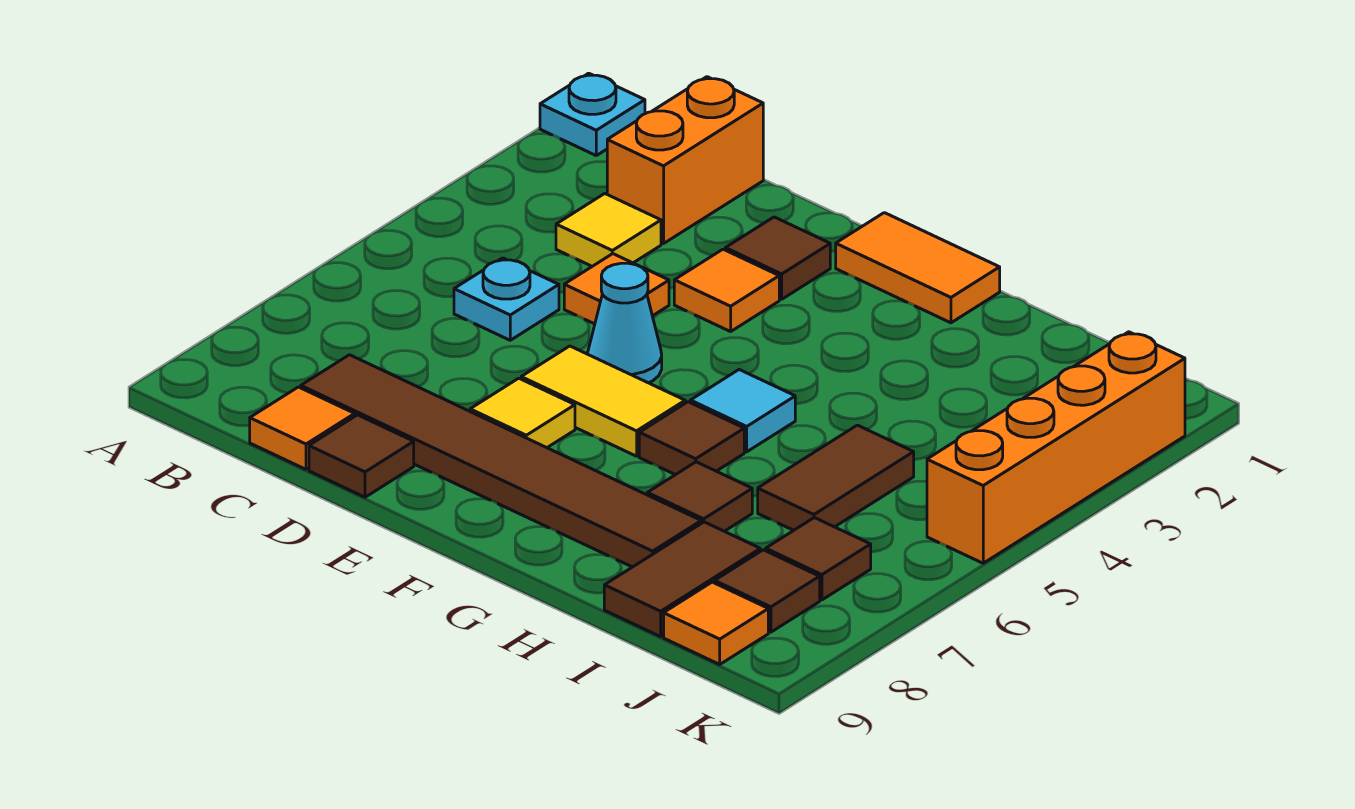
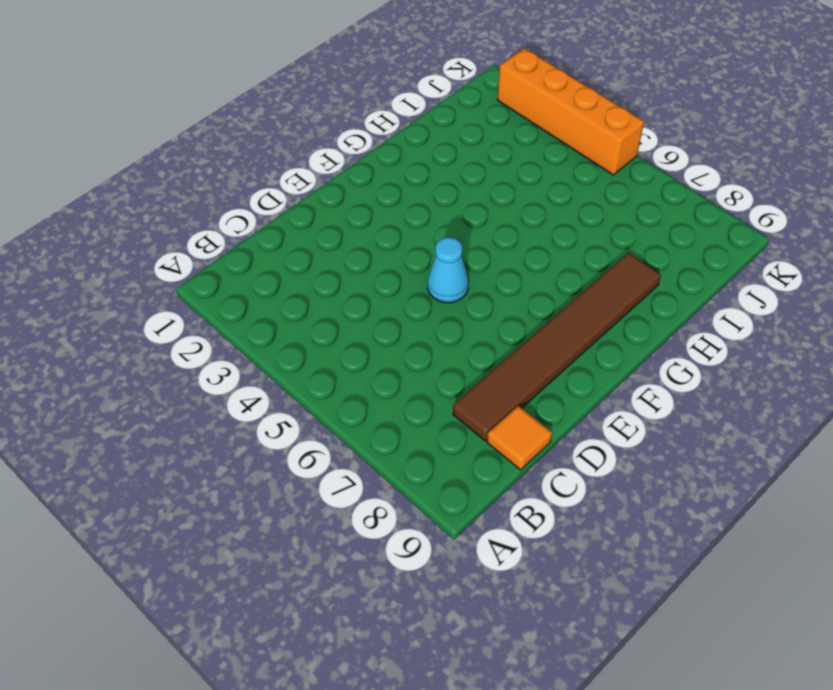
none -> cyan plate A1 level 1
none -> orange brick C1:C2 level 1
none -> yellow tile C3 level 1

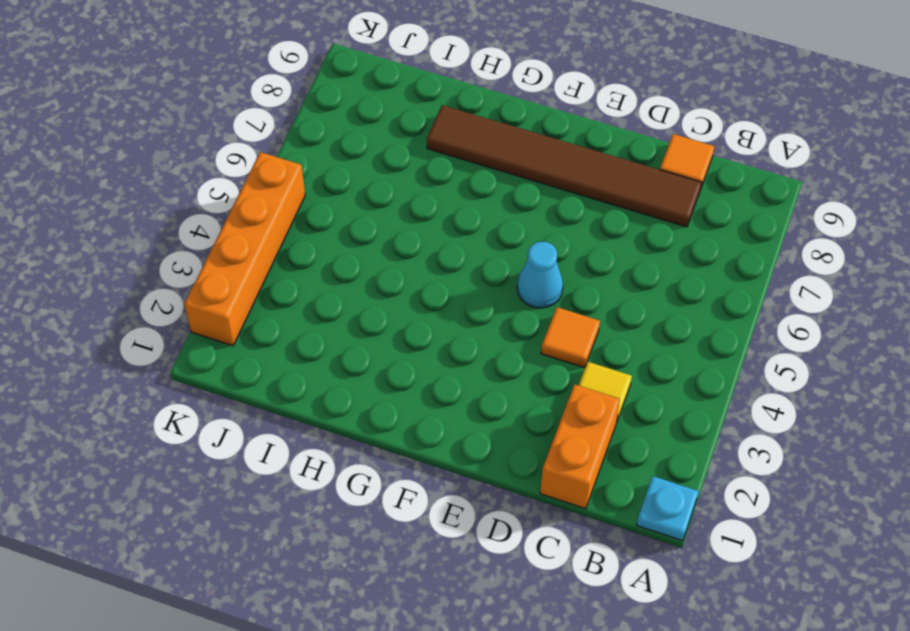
none -> cyan plate C5 level 1
none -> brown tile D9 level 1
none -> brown tile E2 level 1

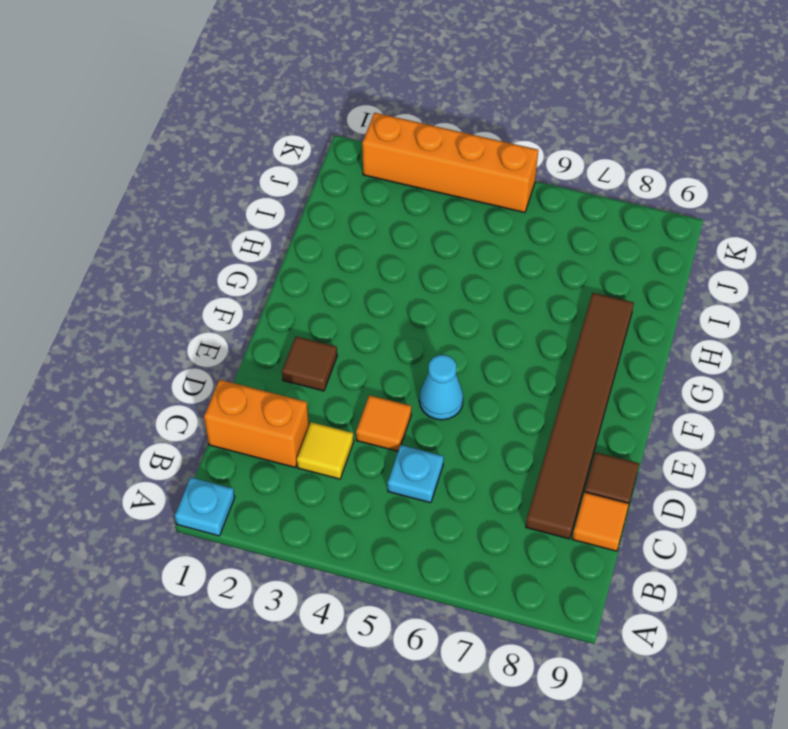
none -> orange tile E3 level 1
none -> yellow tile E6:F6 level 1
none -> yellow tile E7 level 1

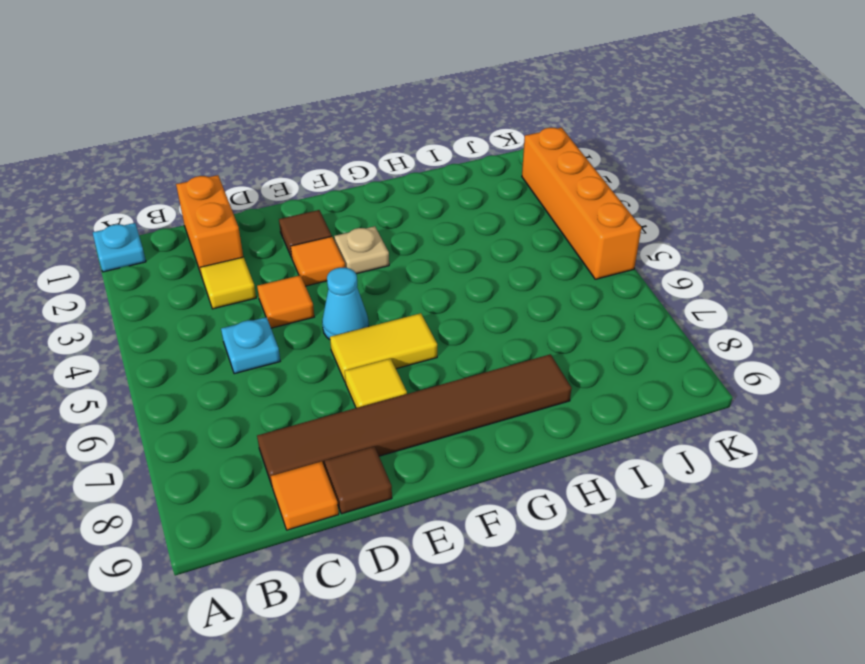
tan plate F3 level 1 -> none
none -> orange tile F1:G1 level 1
none -> cyan tile G5 level 1
none -> brown tile G6 level 1

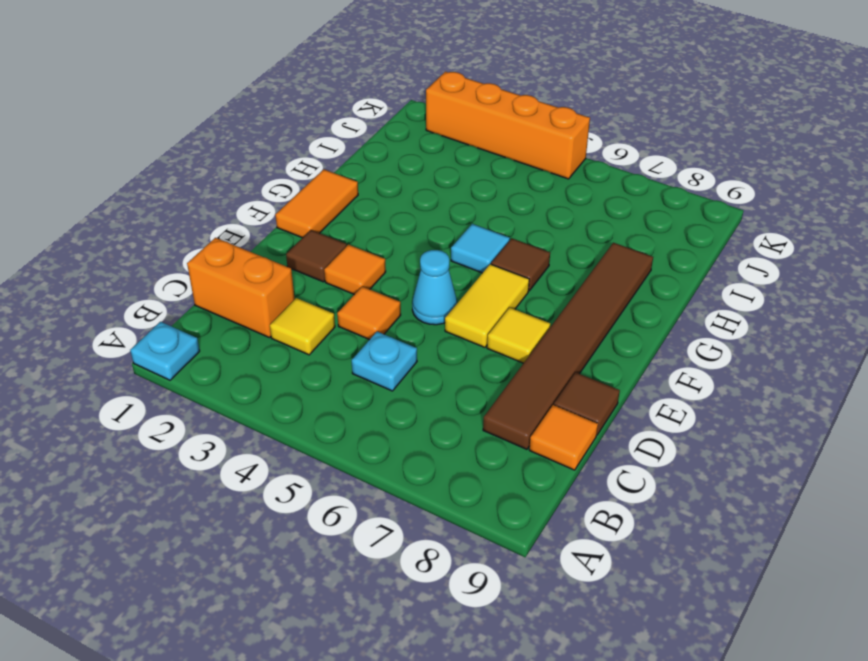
none -> brown tile H7 level 1
none -> brown tile I5:I6 level 1
none -> brown tile I8:I9 level 1

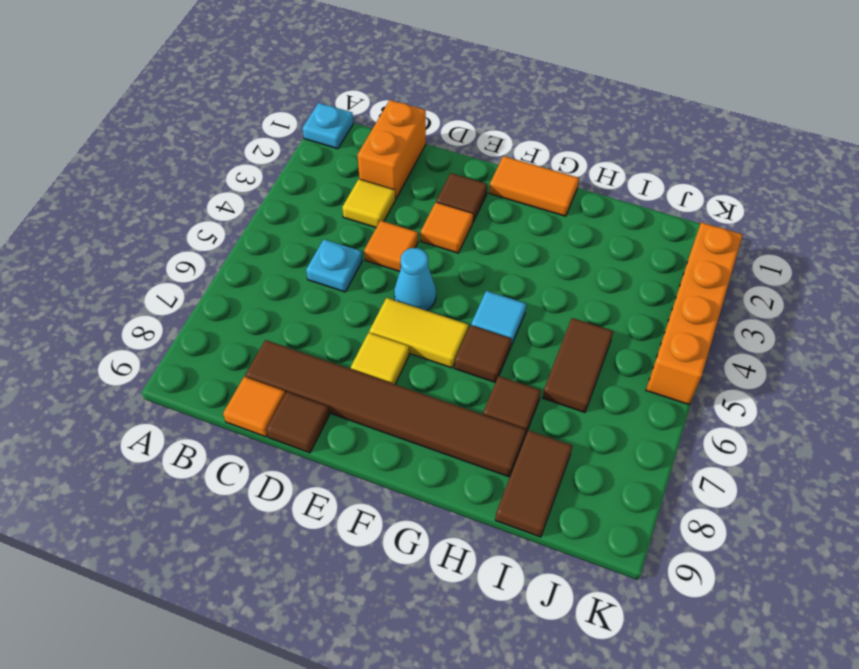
none -> brown tile J7 level 1
none -> brown tile J8 level 1
none -> orange tile J9 level 1

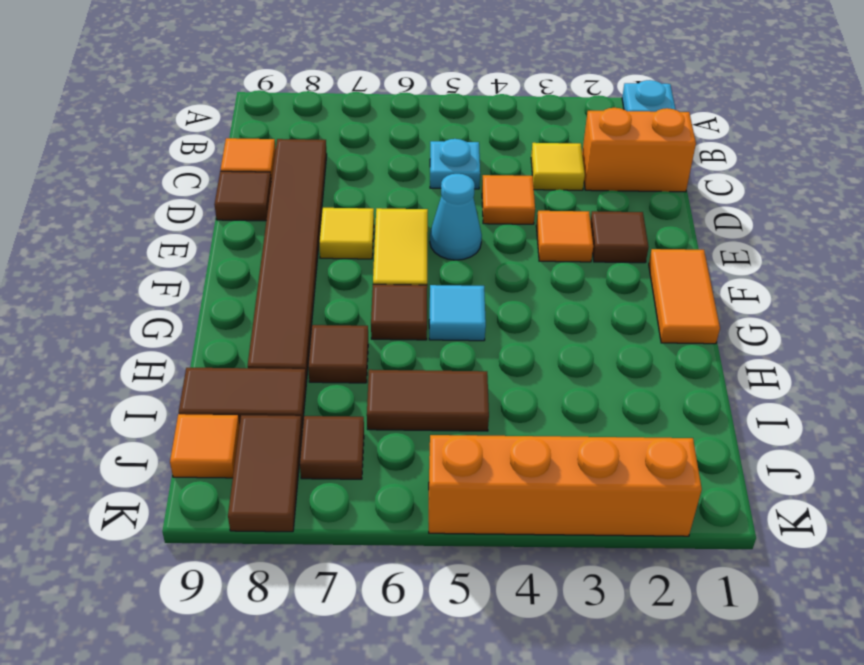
brown tile J8:K8 level 1 -> brown tile J8 level 1

